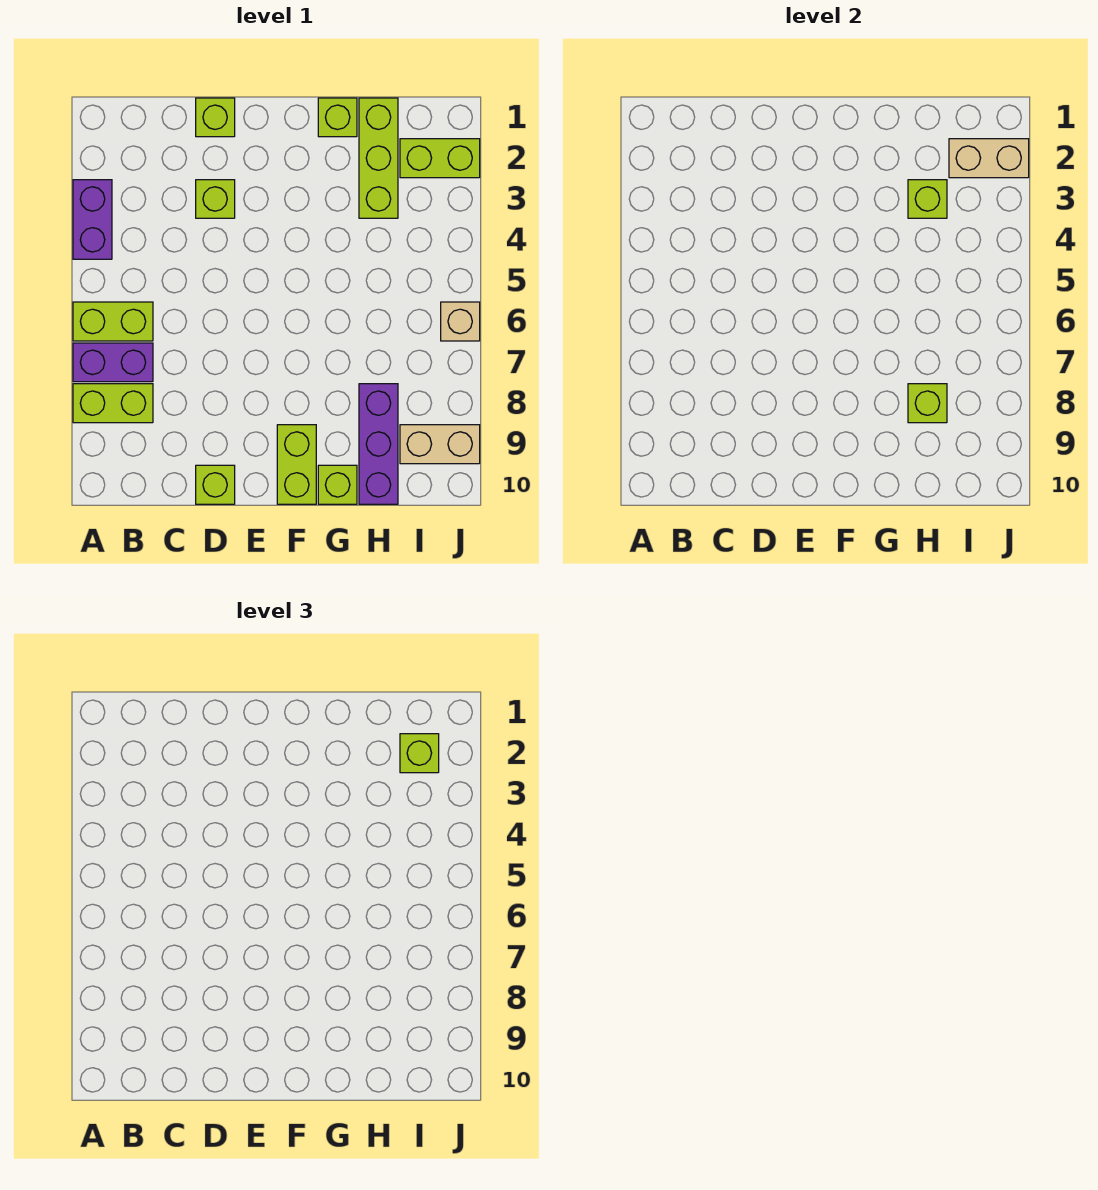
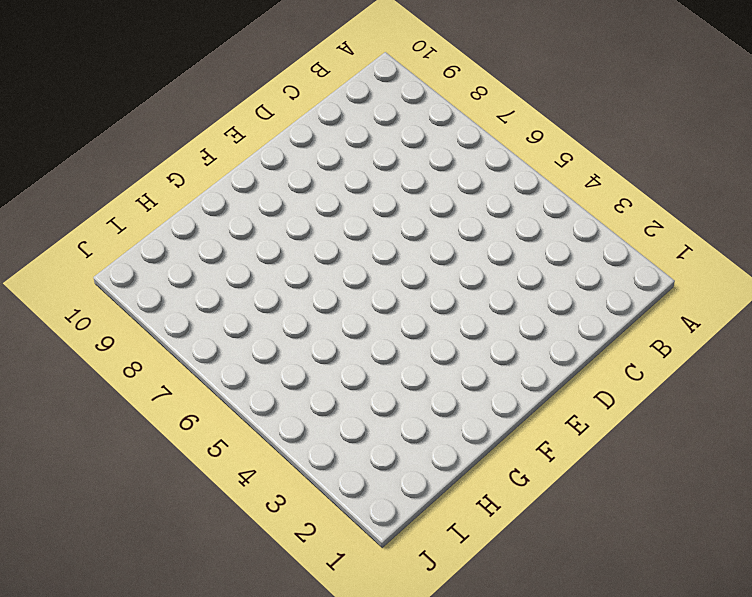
none -> purple brick A3:A4 level 1
none -> lime brick A6:B6 level 1
none -> purple brick A7:B7 level 1

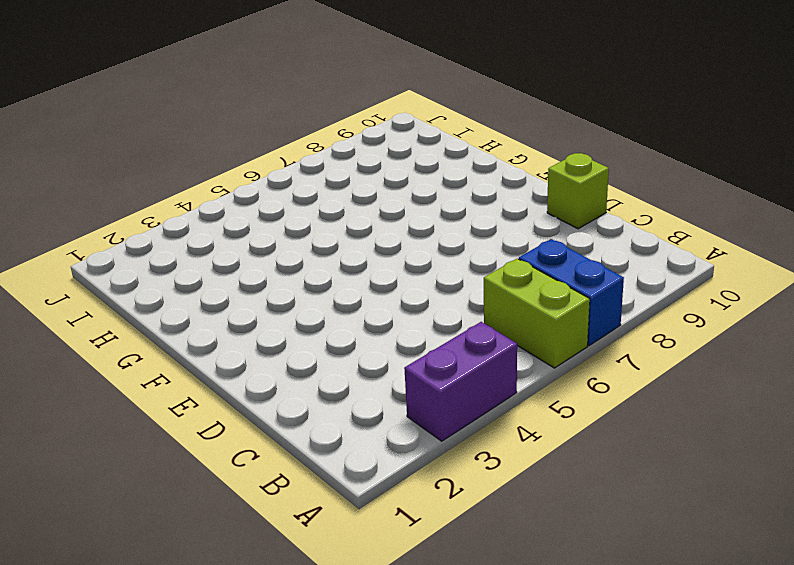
blue brick A7:B7 level 1 -> purple brick A7:B7 level 1
none -> lime brick A8:B8 level 1
none -> lime brick D1 level 1
none -> lime brick D3 level 1

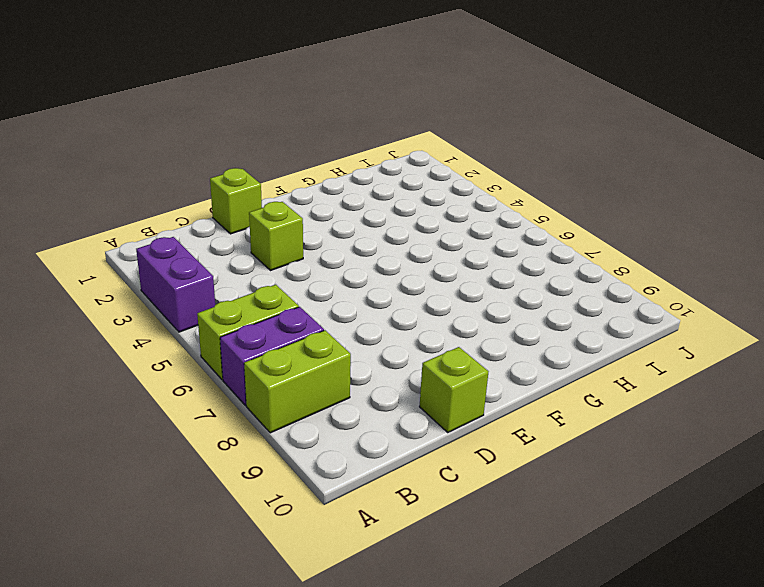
none -> lime brick F9:F10 level 1
none -> lime brick G1 level 1
none -> lime brick G10 level 1

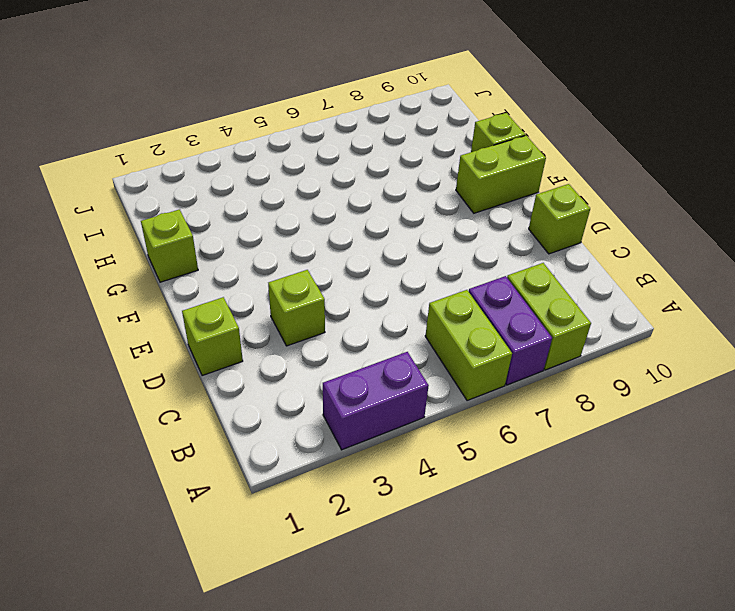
none -> lime brick H1:H3 level 1
none -> purple brick H8:H10 level 1
none -> lime brick I2:J2 level 1

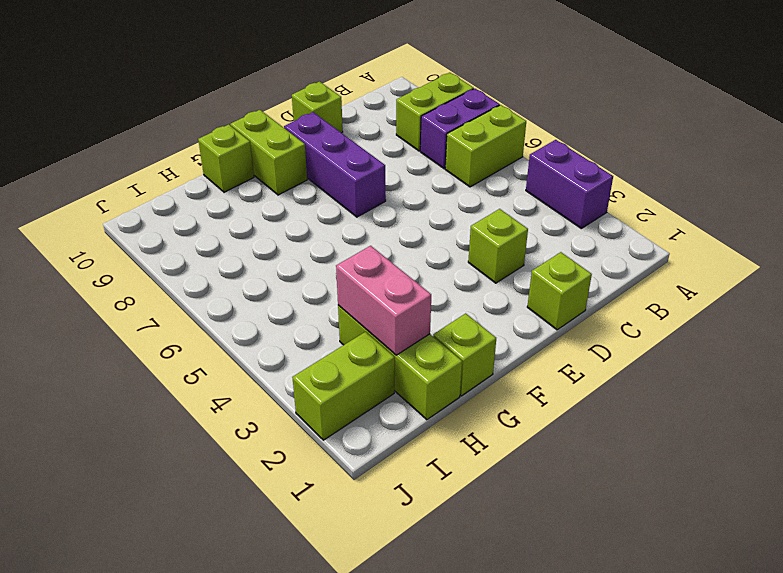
purple brick E7:E9 level 1 -> purple brick H8:H10 level 1
pink brick H2:H3 level 2 -> lime brick H3 level 2
none -> tan brick I9:J9 level 1
none -> tan brick J6 level 1
none -> lime brick H8 level 2

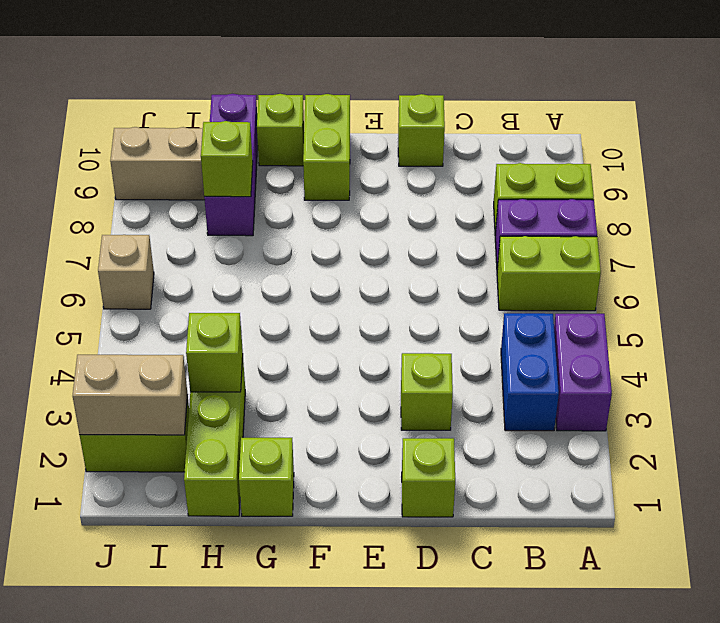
blue brick B3:B4 level 1 -> none
none -> lime brick I2 level 3

